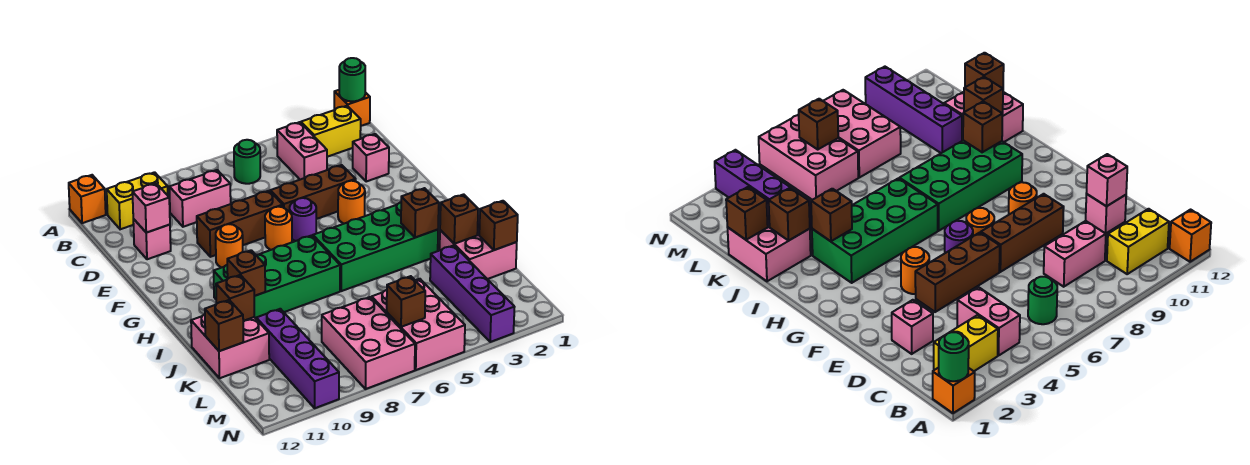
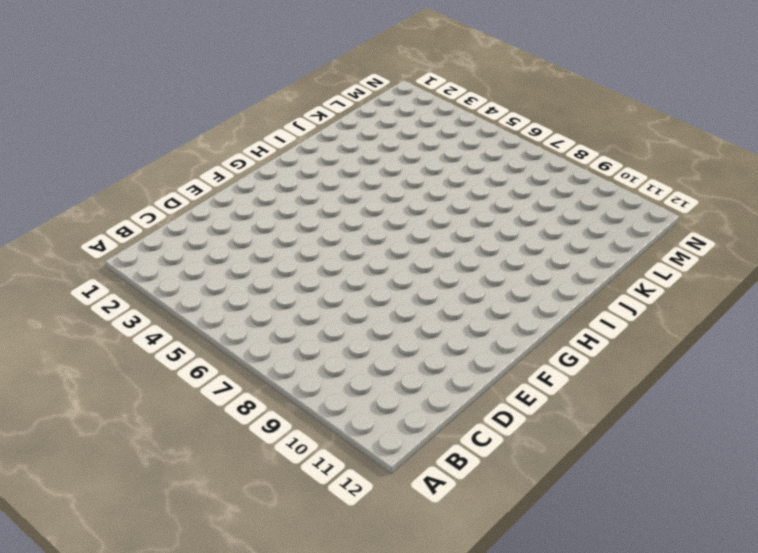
none -> orange brick A1 level 1
none -> orange brick A12 level 1
none -> yellow brick B2:B3 level 1
none -> pink brick B4:C4 level 1

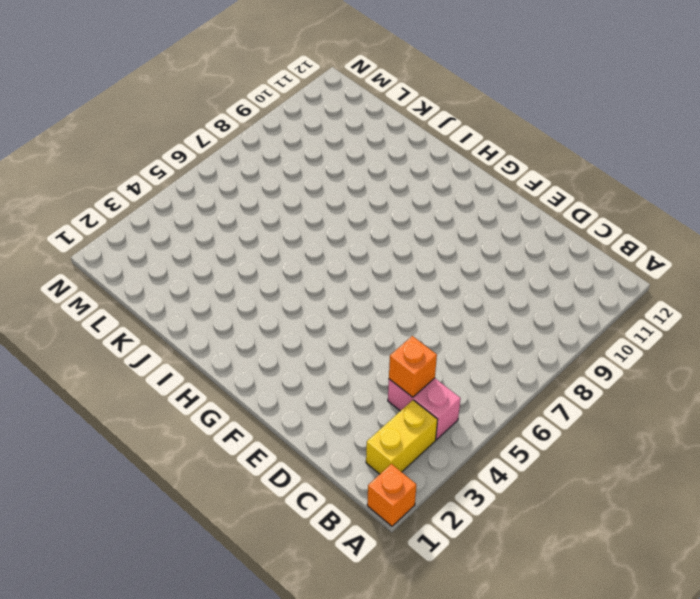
orange brick C4 level 2 -> orange brick A12 level 1
none -> green round brick B6 level 1
none -> yellow brick B10:B11 level 1
none -> pink brick C8:C9 level 1
none -> pink brick D2 level 1

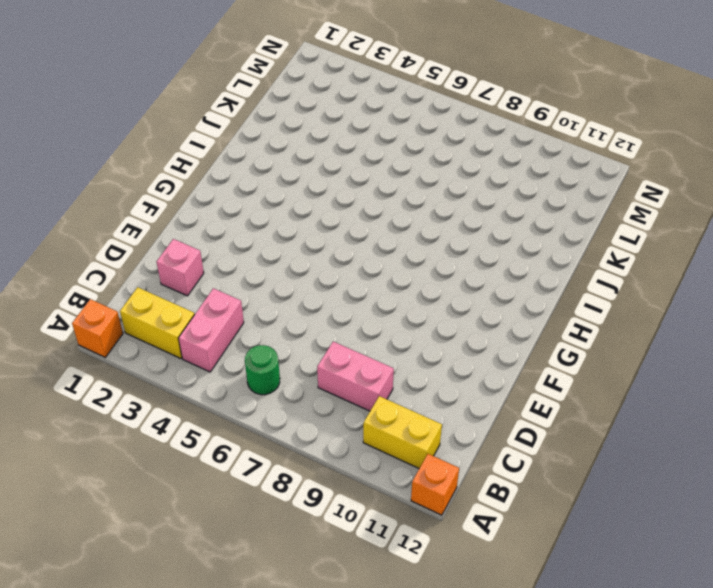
none -> pink brick D11 level 1
none -> brown brick E4:E6 level 1
none -> brown brick E7:E9 level 1
none -> orange round brick F4 level 1

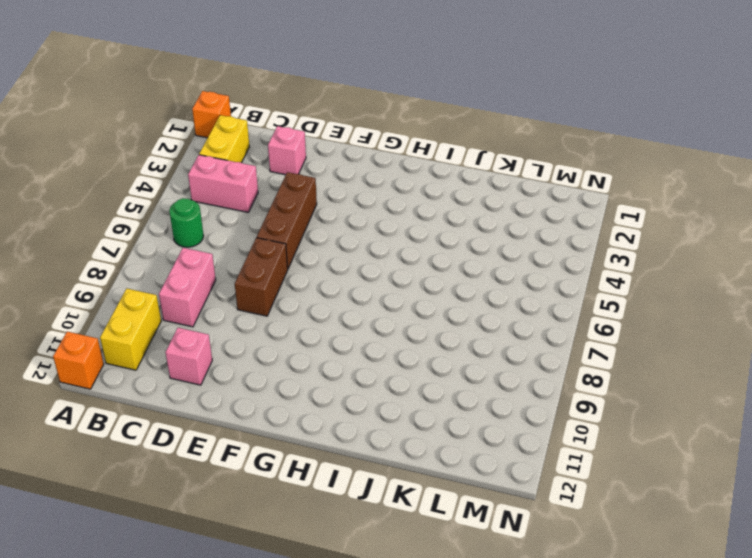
brown brick E7:E8 level 1 -> brown brick E7:E9 level 1
none -> orange round brick F4 level 1
none -> purple round brick F6 level 1
none -> orange round brick F7 level 1
none -> orange round brick F9 level 1

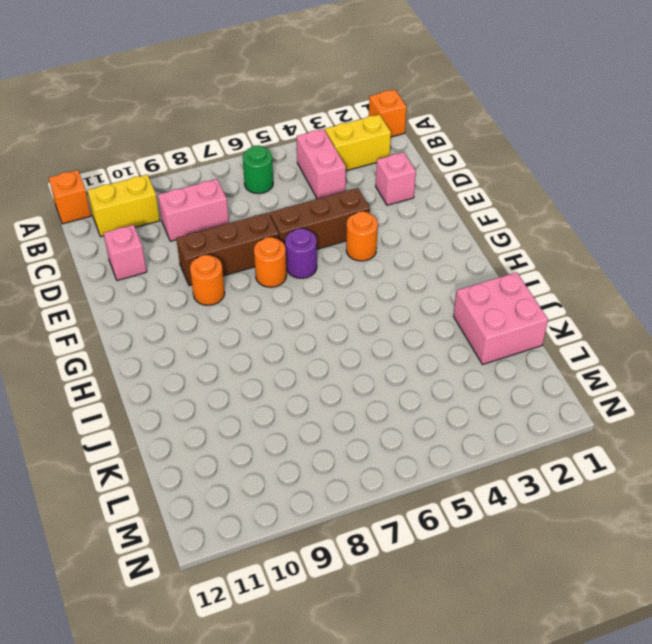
none -> green brick H3:I6 level 1
none -> green brick H7:I10 level 1
none -> pink brick J11:K12 level 1
none -> purple brick K3:N3 level 1

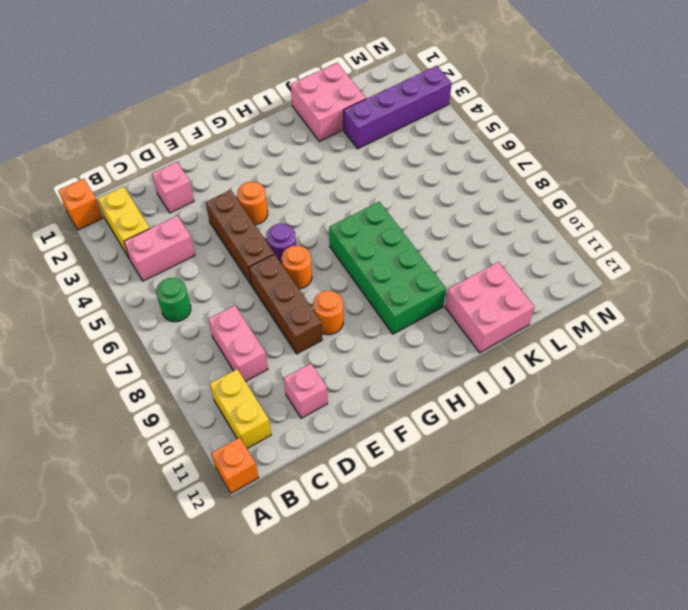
none -> green brick H3:I6 level 1
none -> purple brick K10:N10 level 1
none -> pink brick L5:N6 level 1
none -> pink brick L7:N8 level 1

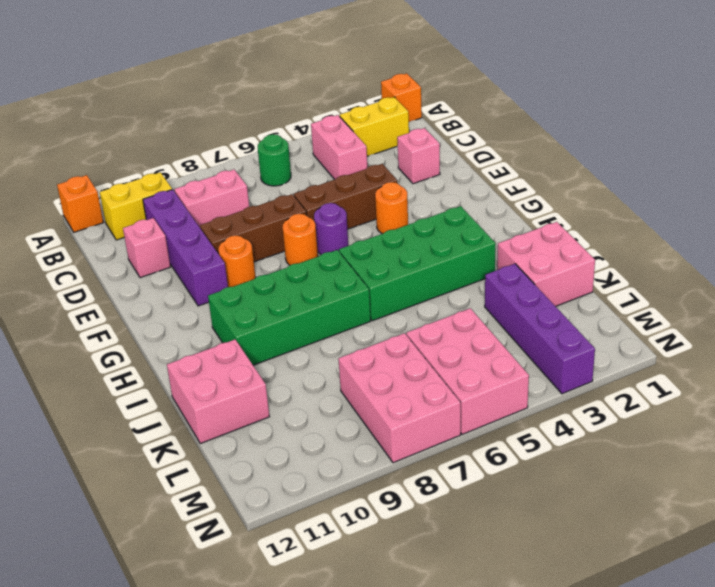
purple brick C10:F10 level 1 -> purple brick K10:N10 level 1
none -> green round brick A1 level 2
none -> pink brick D11 level 2
none -> brown brick I3 level 2
none -> brown brick I10 level 2

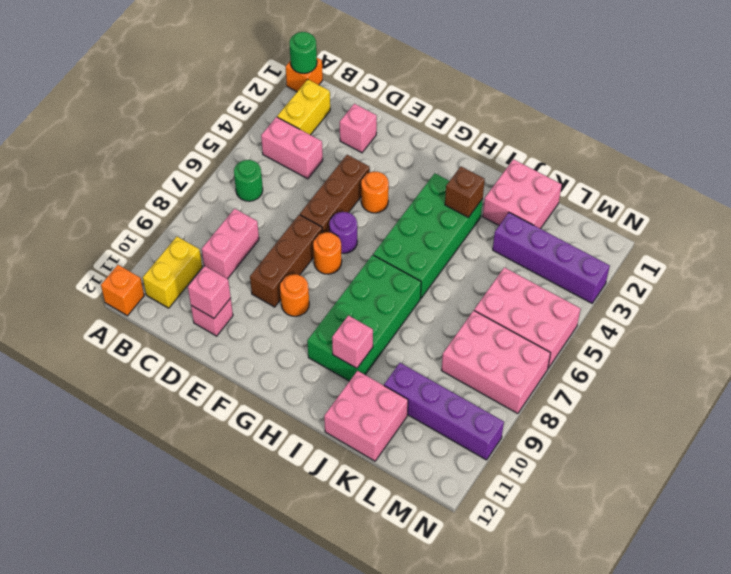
pink brick I10 level 2 -> brown brick I10 level 2
none -> brown brick J2 level 2
none -> brown brick J11 level 2
none -> brown brick K1 level 2
none -> brown brick K12 level 2

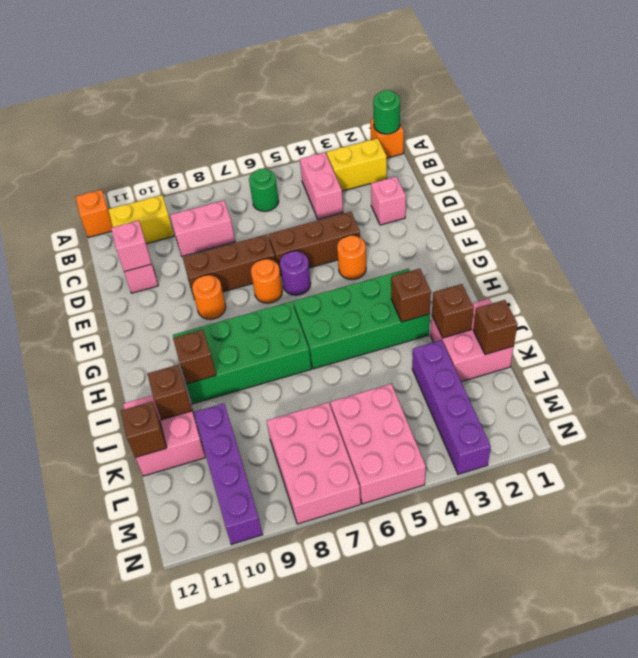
none -> brown brick M6 level 2

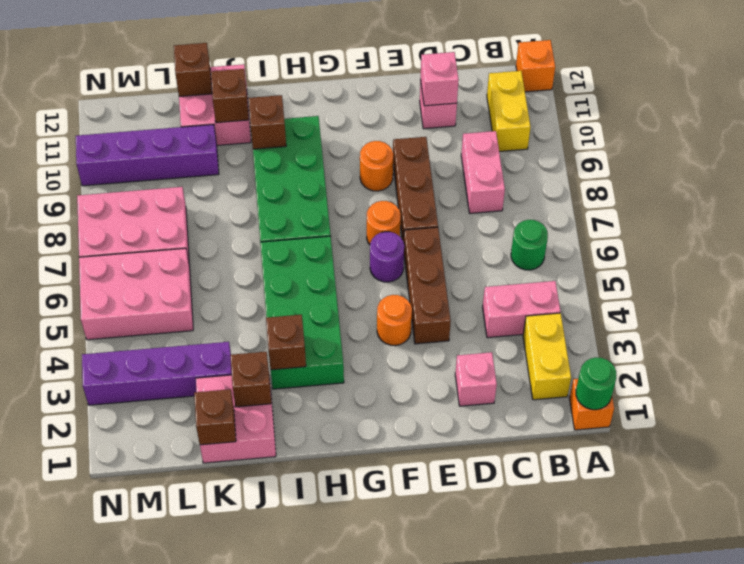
none -> brown brick M6 level 2

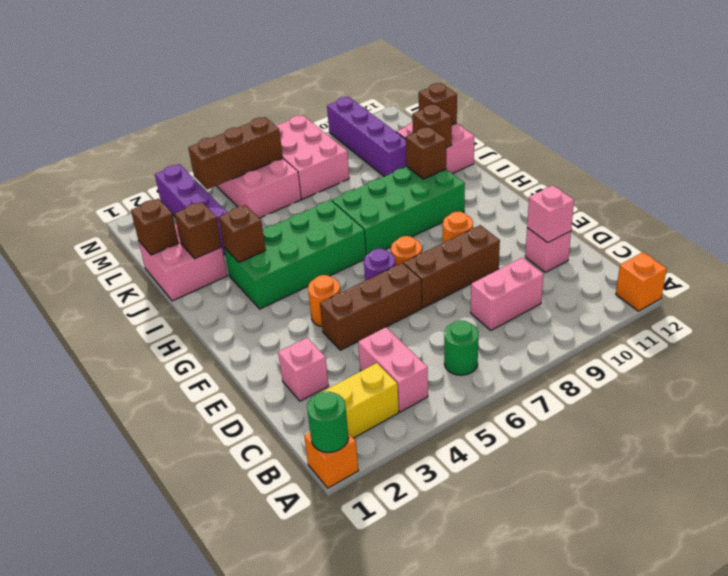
brown brick M4:M6 level 2 -> brown brick M6 level 2
none -> yellow brick B10:B11 level 1

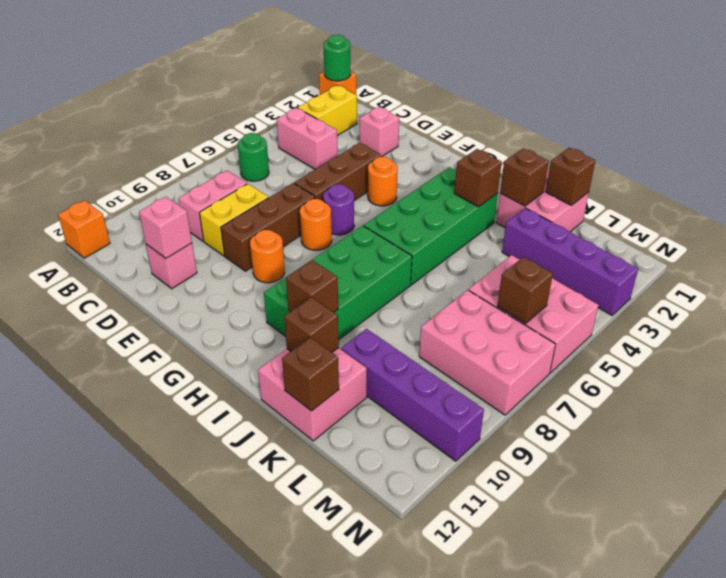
yellow brick D8:D9 level 1 -> yellow brick B10:B11 level 1

